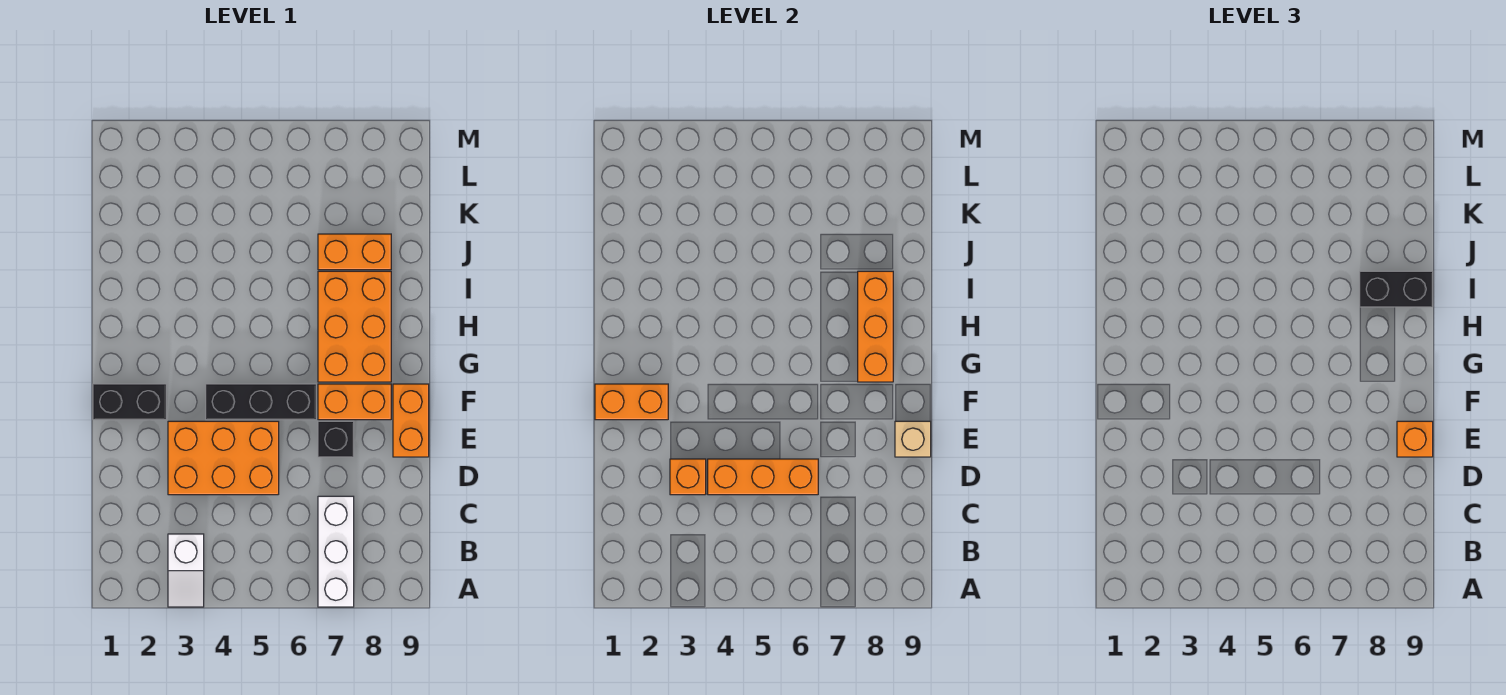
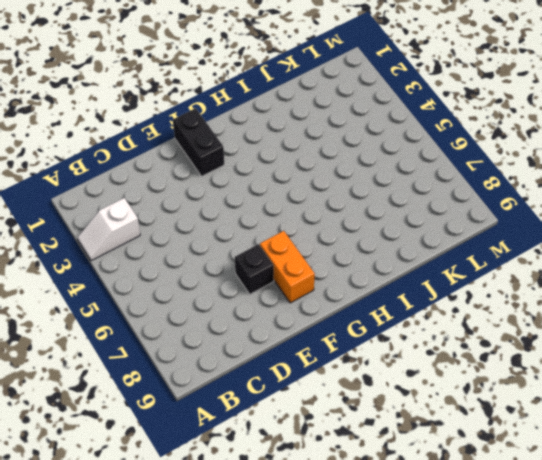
none -> white brick A7:C7 level 1
none -> orange brick D3:E5 level 1
none -> orange brick E9:F9 level 1

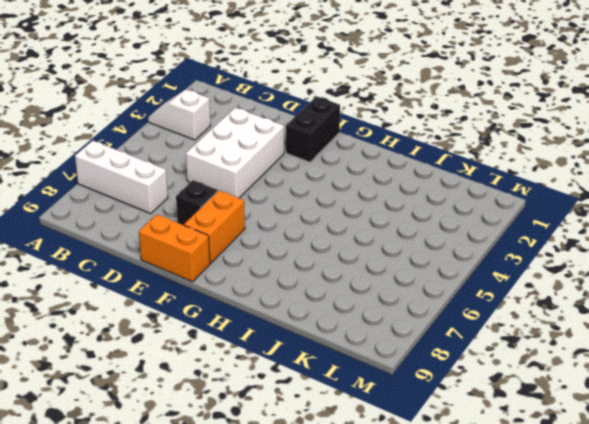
white brick D3:E5 level 1 -> orange brick D3:E5 level 1
none -> black brick F4:F6 level 1
none -> orange brick G7:I8 level 1
none -> orange brick J7:J8 level 1

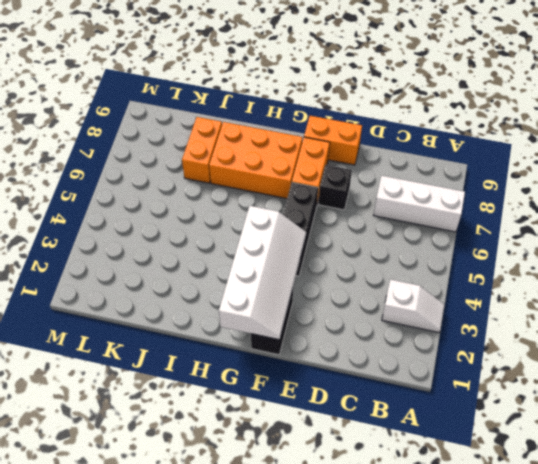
white slope F1:G4 level 2 top G -> orange brick F1:F2 level 2
none -> orange brick D3:E5 level 1
none -> orange brick D3 level 2
none -> orange brick D4:D6 level 2

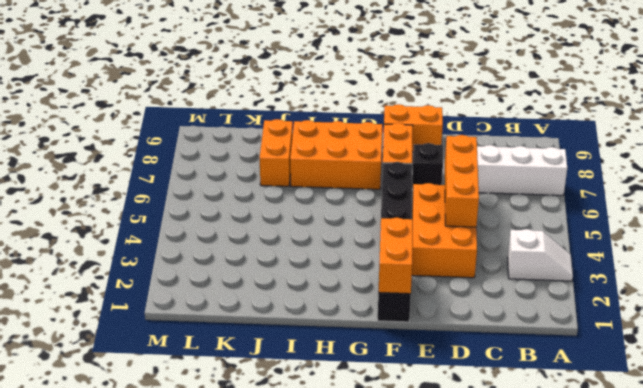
none -> orange brick D3 level 2
none -> tan brick E9 level 2
none -> orange brick G8:I8 level 2

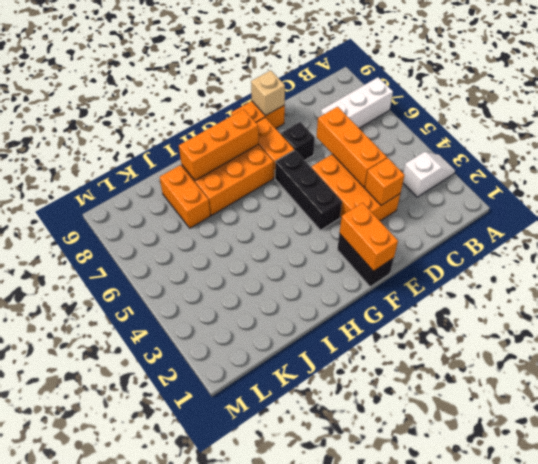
none -> orange brick E9 level 3
none -> black brick I8:I9 level 3

